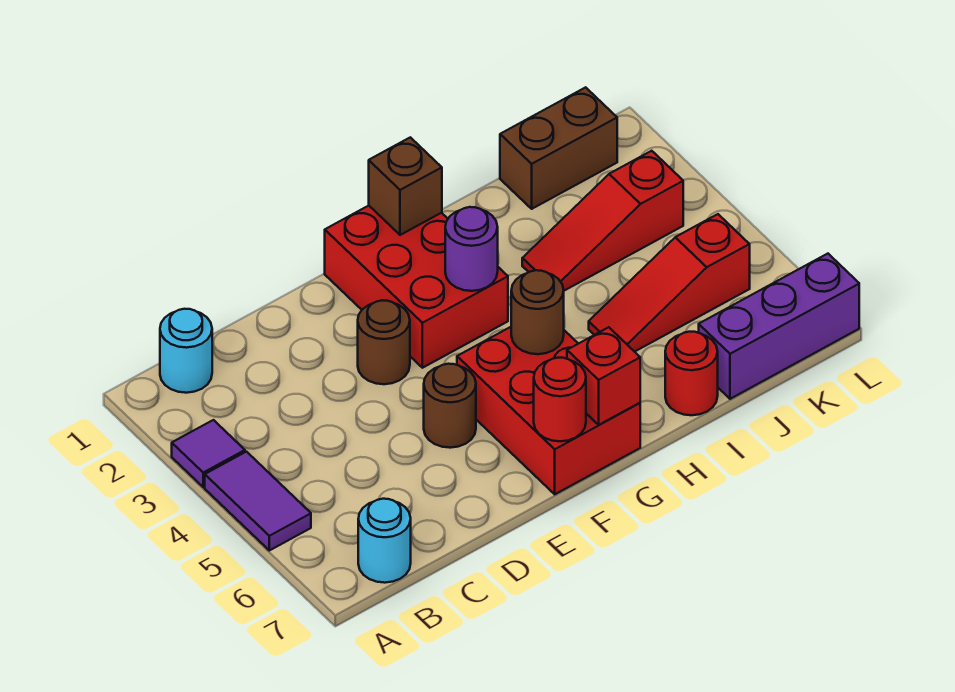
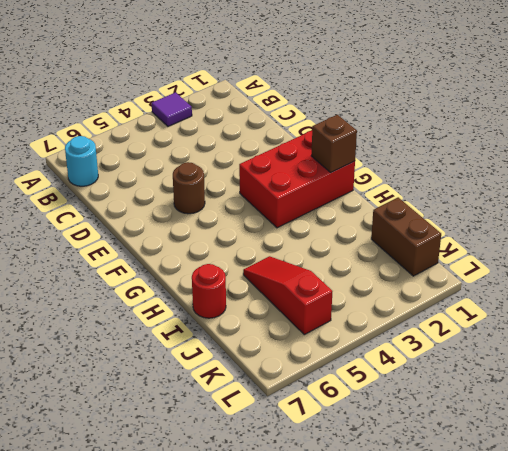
none -> purple tile A4:A5 level 1
none -> cyan round brick B1 level 1
none -> brown round brick E3 level 1

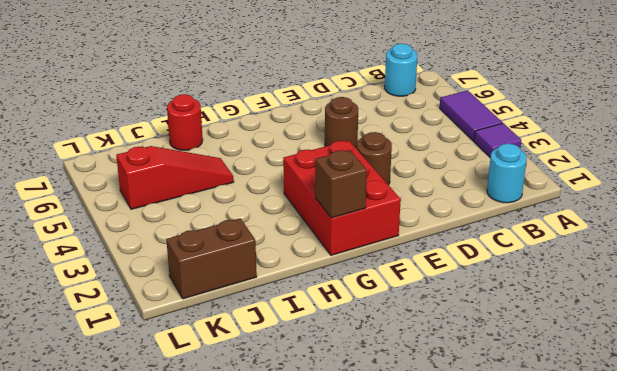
none -> red brick F5:G7 level 1
none -> red slope I3:K3 level 1 top K
none -> purple brick J7:L7 level 1

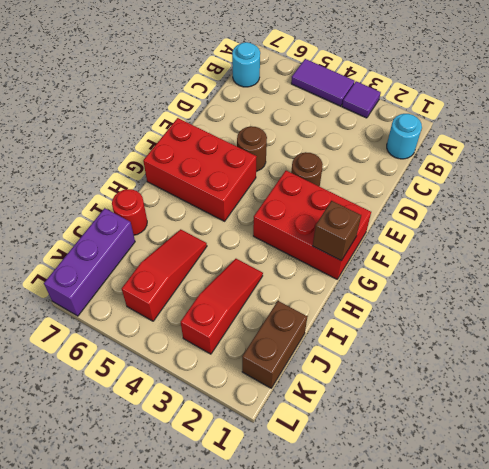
none -> red round brick F7 level 2
none -> purple round brick G3 level 2
none -> brown round brick G5 level 2

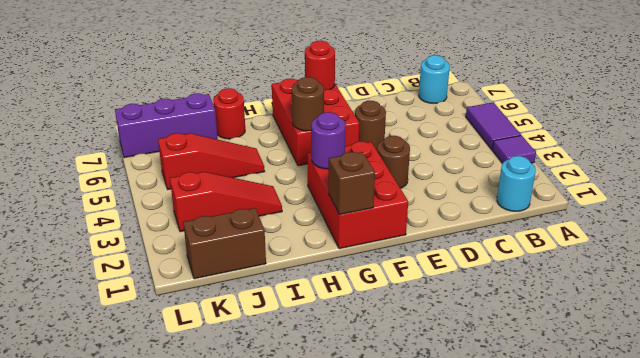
none -> red brick G7 level 2

